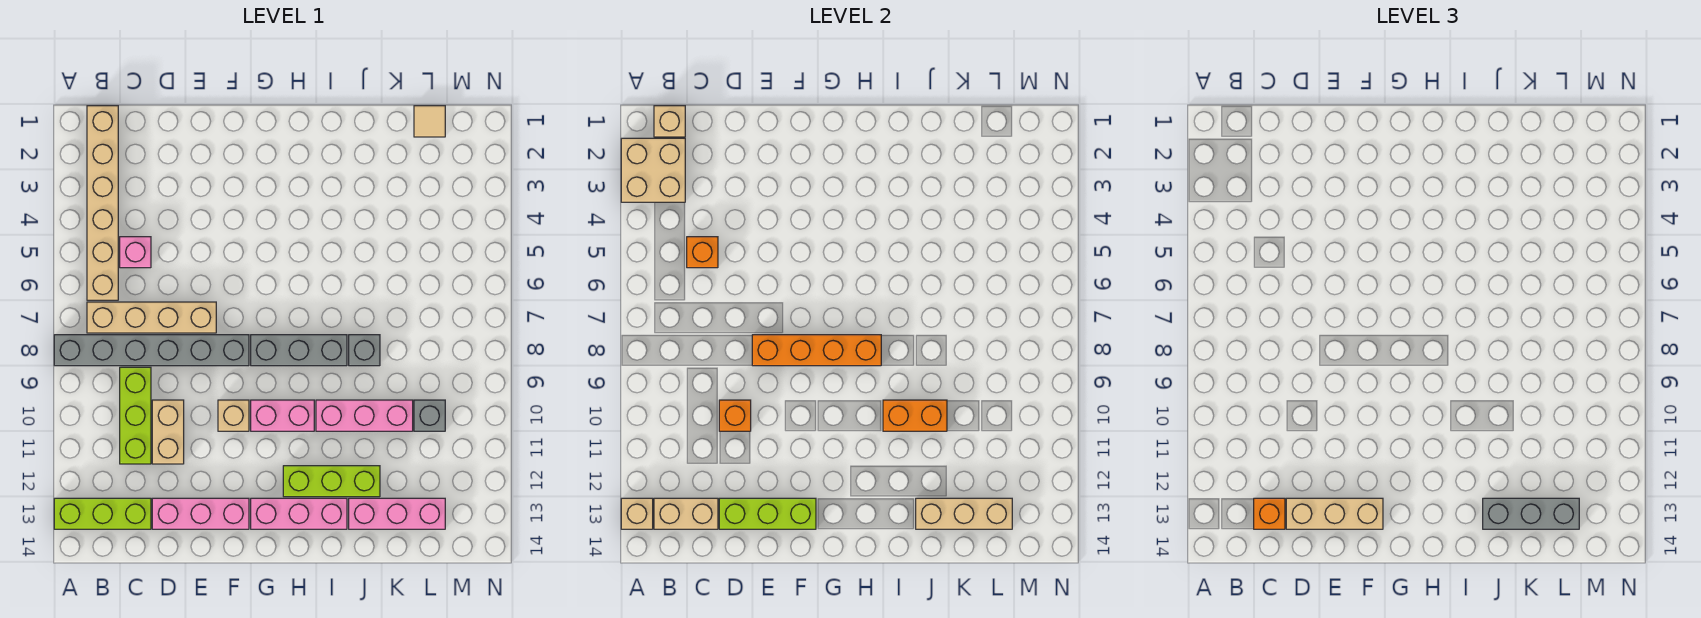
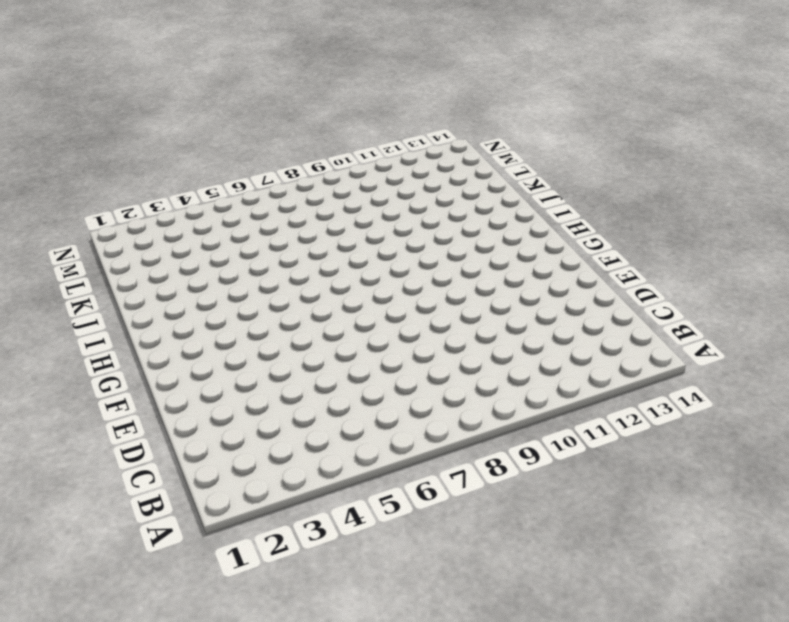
none -> grey brick A8:F8 level 1
none -> lime brick A13:C13 level 1
none -> tan brick B1:B6 level 1
none -> tan brick B7:E7 level 1

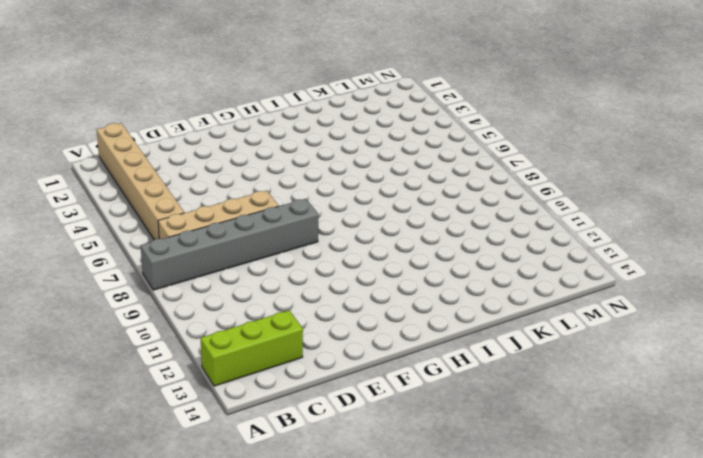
none -> pink brick C5 level 1
none -> lime brick C9:C11 level 1
none -> tan brick D10:D11 level 1
none -> pink brick D13:F13 level 1

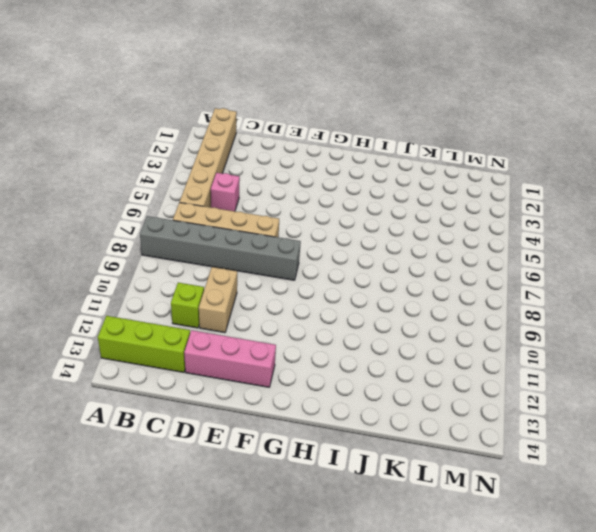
lime brick C11 level 1 -> lime brick C9:C11 level 1
none -> tan brick F10 level 1
none -> grey brick G8:I8 level 1
none -> pink brick G10:H10 level 1
none -> pink brick G13:I13 level 1

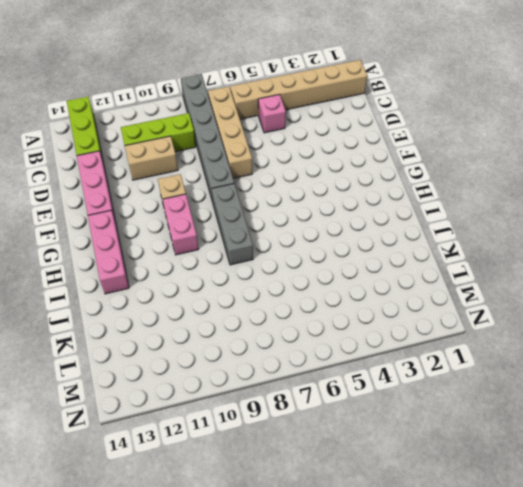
none -> lime brick H12:J12 level 1
none -> pink brick I10:K10 level 1
none -> grey brick J8 level 1
none -> pink brick J13:L13 level 1

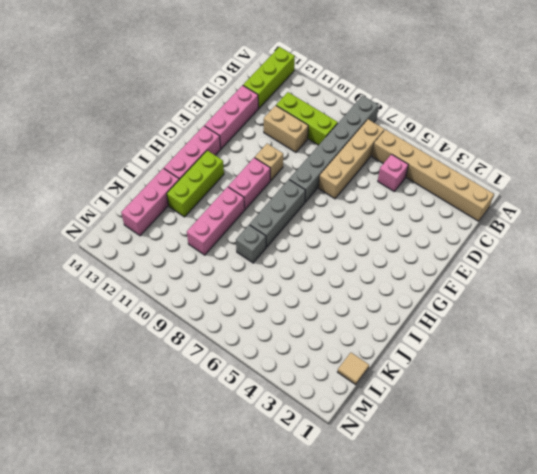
none -> grey brick L10 level 1
none -> tan brick A2:B3 level 2
none -> tan brick A13 level 2
none -> tan brick B1 level 2

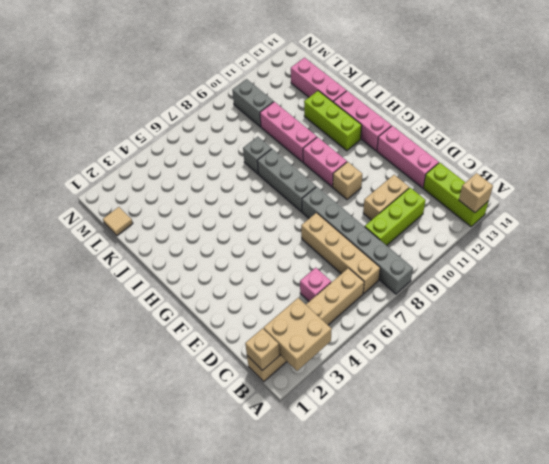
grey brick L10:M10 level 1 -> grey brick L10 level 1
none -> tan brick B13:C13 level 2
none -> orange brick C5 level 2
none -> orange brick D10 level 2
none -> lime brick D13:F13 level 2

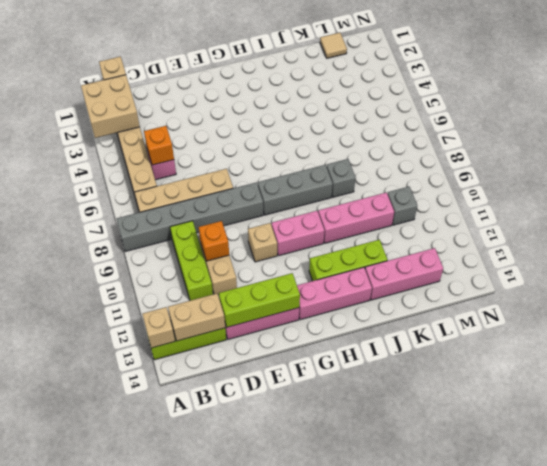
none -> orange brick E8:H8 level 2
none -> orange brick I10:J10 level 2
none -> tan brick J13:L13 level 2
none -> orange brick C13 level 3

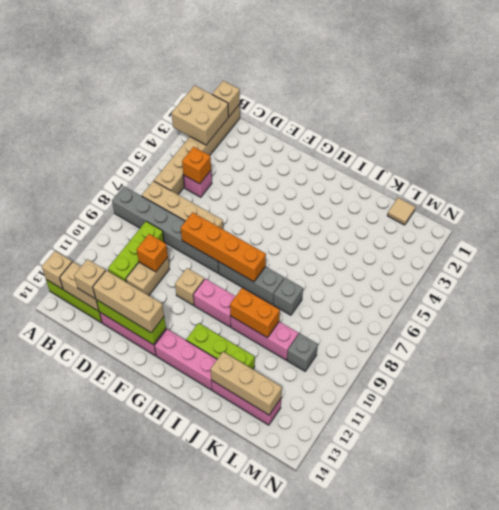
tan brick C13 level 3 -> orange brick C13 level 3
none -> grey brick J13:L13 level 3

